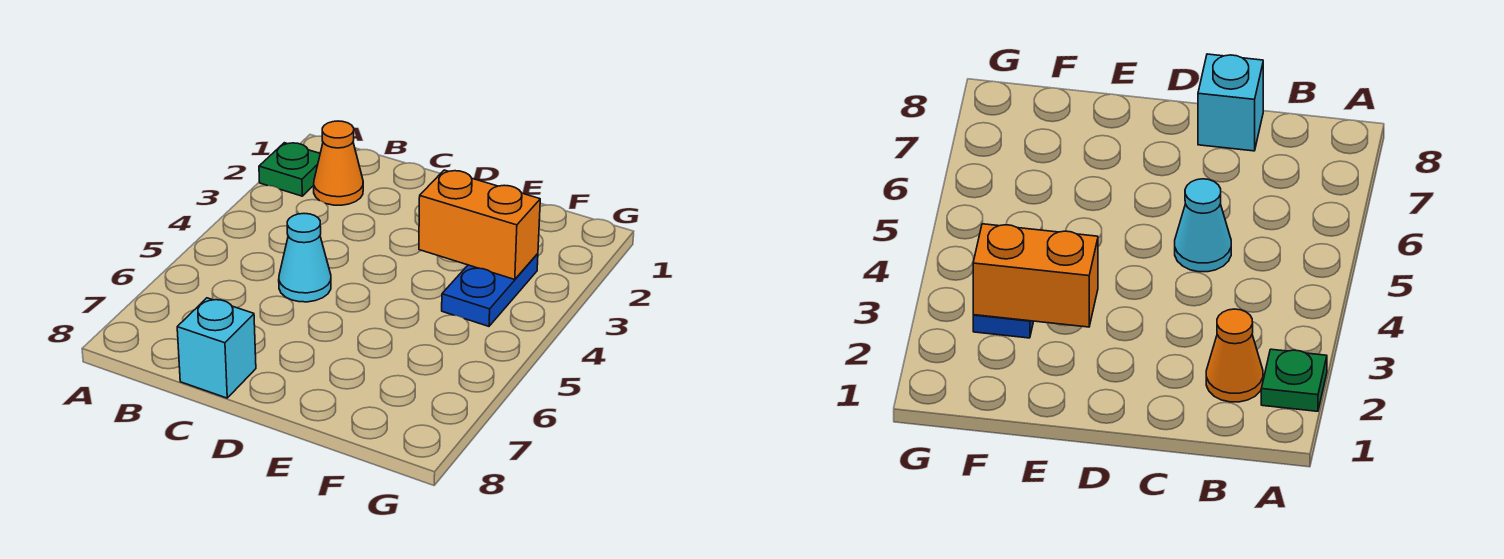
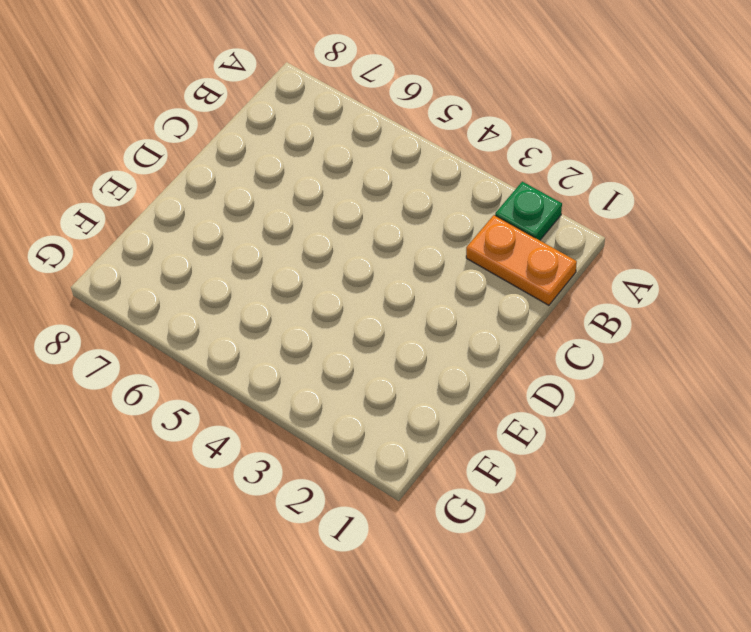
orange plate B1:B2 level 1 -> orange cone B2 level 1
none -> cyan cone C5 level 1
none -> cyan brick C8 level 1

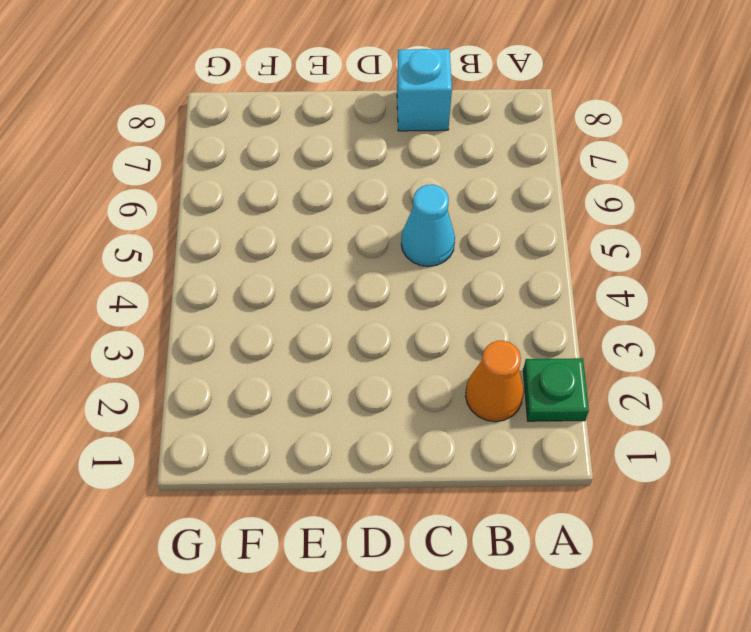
none -> blue plate F3:F4 level 1
none -> orange brick E3:F3 level 2

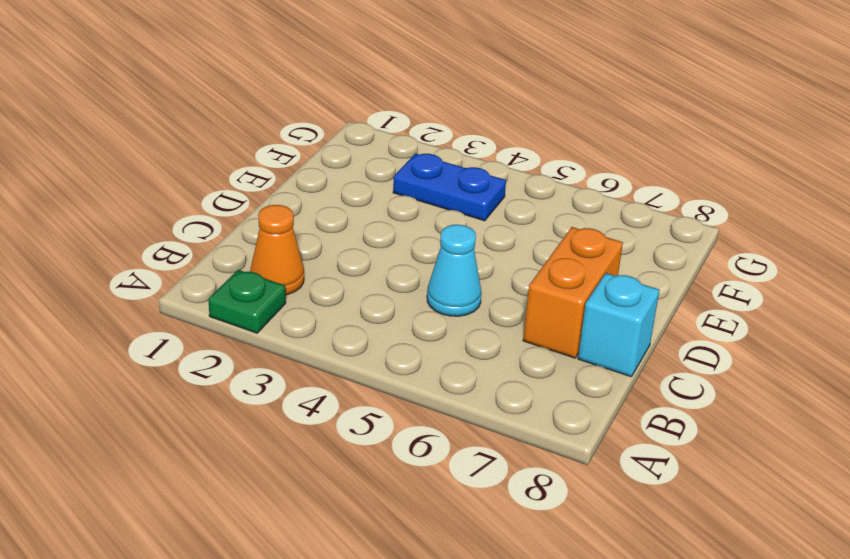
orange brick C7:D7 level 1 -> orange brick E3:F3 level 2

